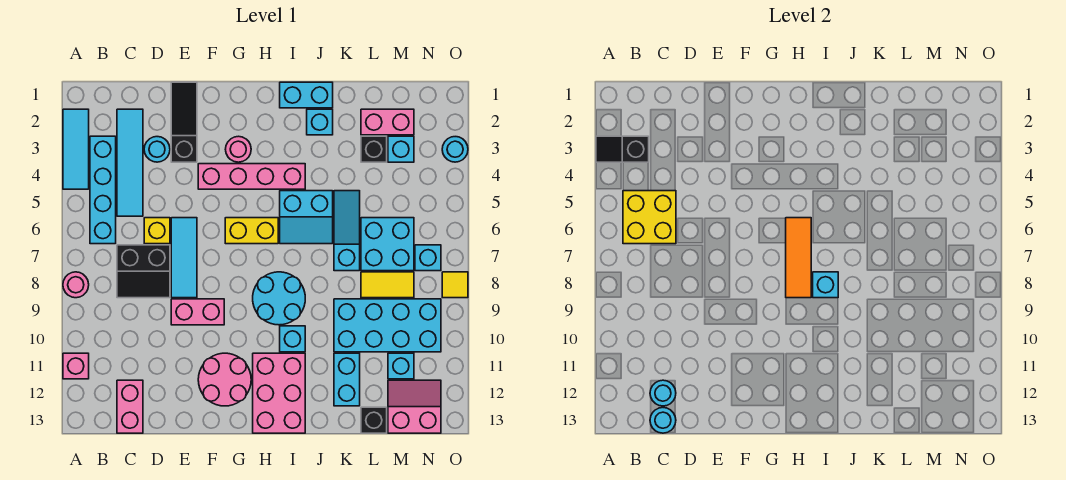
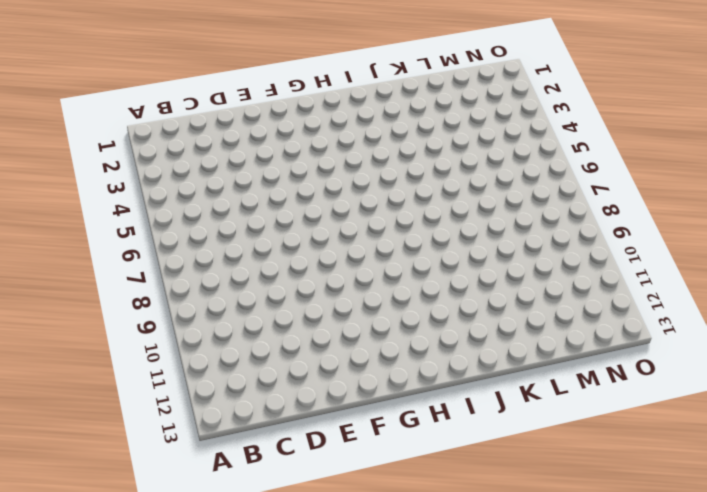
none -> cyan tile A2:A4 level 1
none -> pink round brick A8 level 1
none -> pink brick A11 level 1
none -> cyan brick B3:B6 level 1

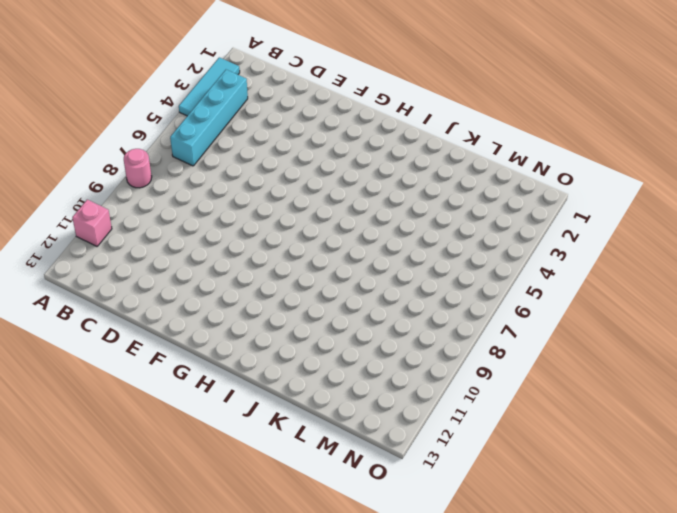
none -> cyan tile C2:C5 level 1
none -> black slope C7:D8 level 1 top 7
none -> pink brick C12:C13 level 1
none -> cyan round brick D3 level 1

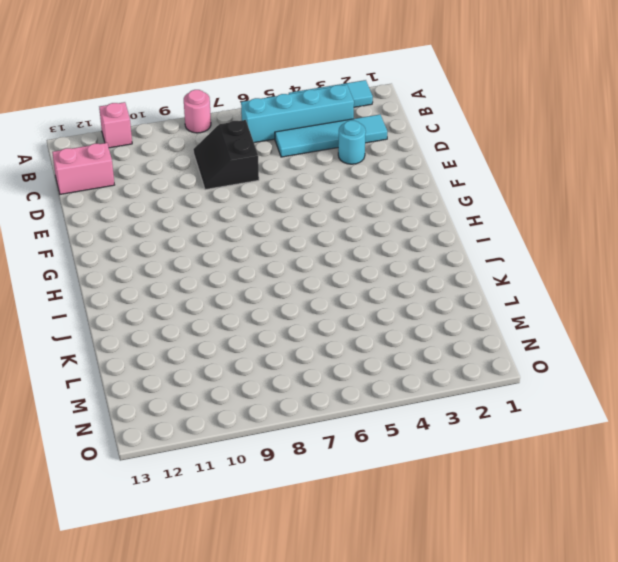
none -> yellow brick D6 level 1
none -> black slope E1:E3 level 1 top 3
none -> cyan tile E6:E8 level 1
none -> pink brick E9:F9 level 1

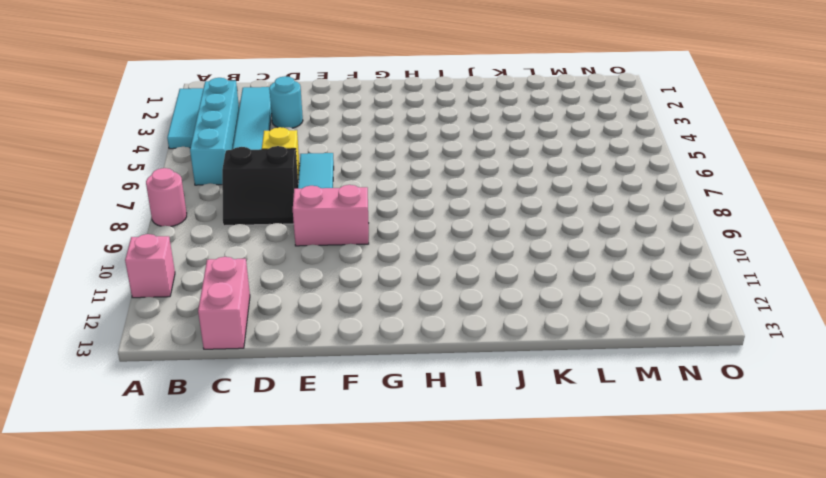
none -> black slope E1:E3 level 1 top 3
none -> pink brick F4:I4 level 1
none -> pink round brick F11:G12 level 1
none -> pink round brick G3 level 1

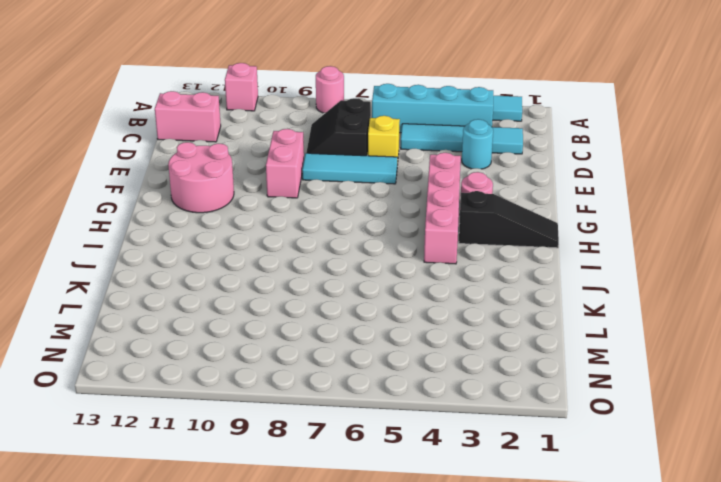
black slope H1:H3 level 1 top 3 -> black slope E1:E3 level 1 top 3
none -> yellow brick G6:H6 level 1
none -> cyan round brick H8:I9 level 1
none -> pink brick H11:I13 level 1
none -> cyan brick I1:J1 level 1

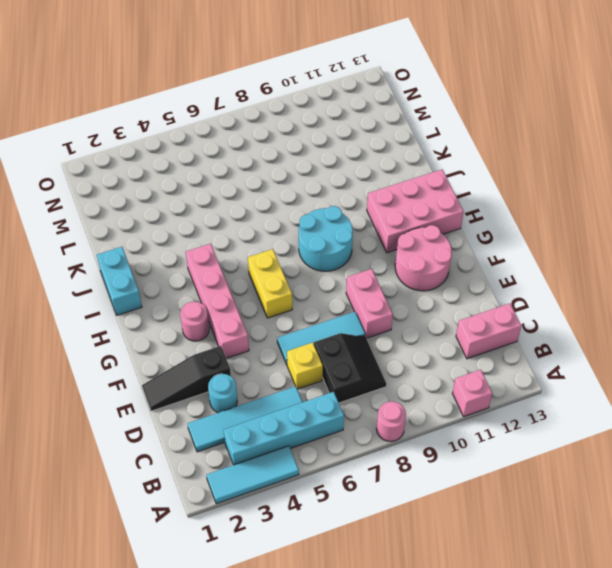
none -> cyan slope I5:J6 level 1 top 5
none -> cyan brick I10 level 1
none -> cyan brick J2 level 1
none -> cyan slope K5:K7 level 1 top 7

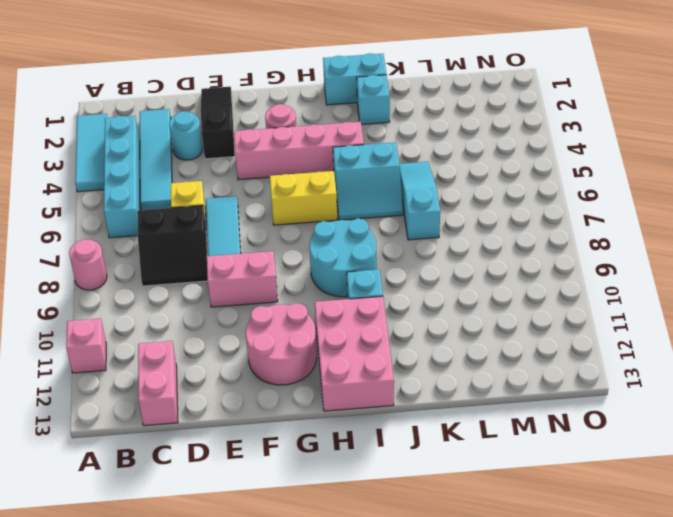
none -> cyan brick K9:N10 level 1
none -> cyan brick K11:K12 level 1
none -> pink brick L2:M2 level 1
none -> black brick L3 level 1

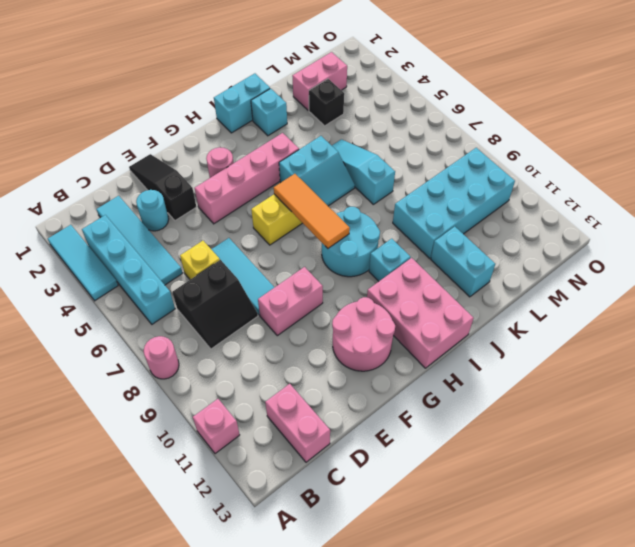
none -> cyan brick L6:M7 level 1
none -> yellow tile L8:M8 level 1
none -> black brick L13 level 1
none -> cyan brick M3 level 1

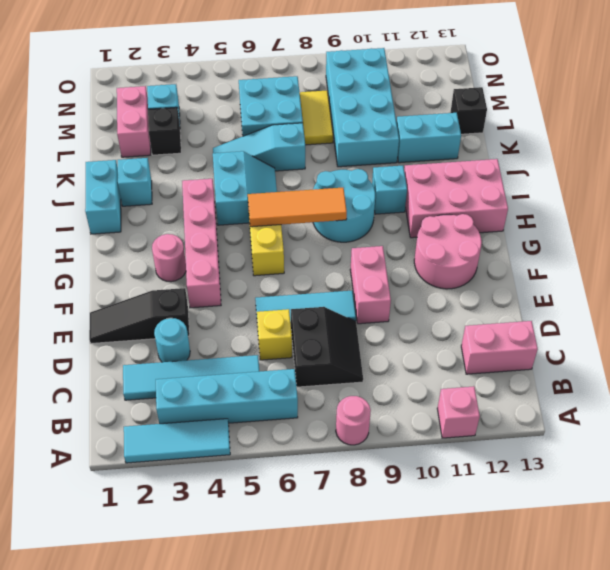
none -> cyan brick M11 level 1
none -> pink slope M12:N13 level 1 top 13
none -> cyan brick N7 level 1
none -> cyan round brick O3 level 1

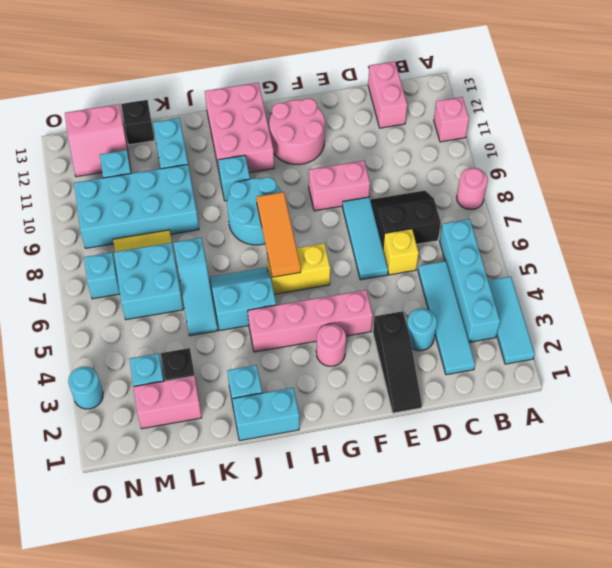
none -> yellow tile O8 level 1
none -> black slope A3:B3 level 2 top B
none -> yellow brick B5:C6 level 2
none -> cyan round brick C12 level 2

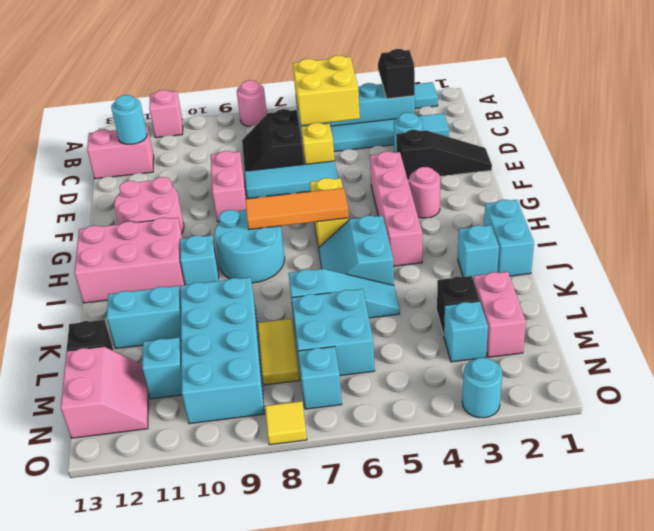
none -> cyan round brick C13 level 2
none -> cyan brick I8 level 2

